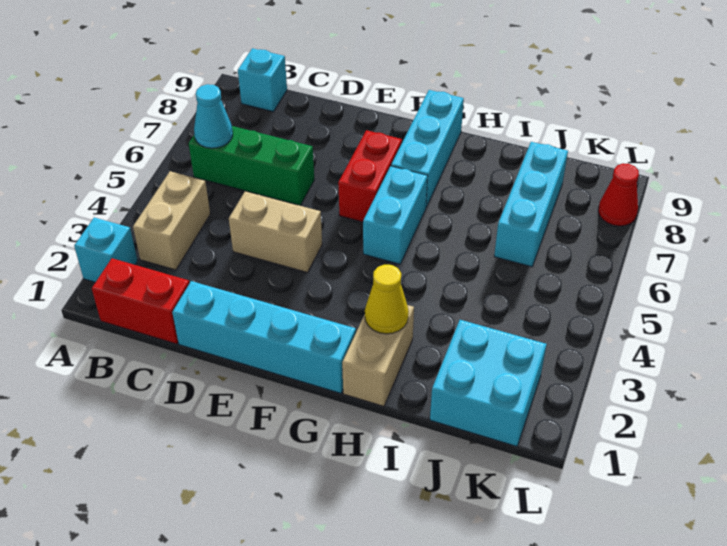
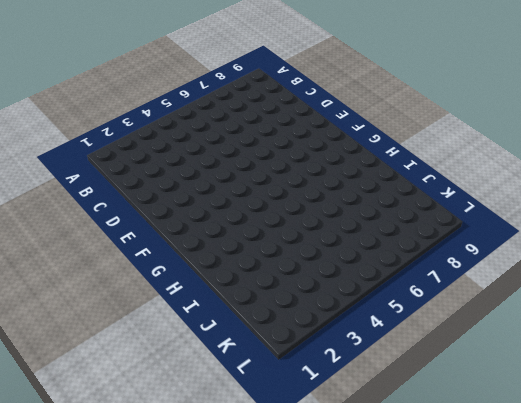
none -> cyan brick A2 level 1
none -> red brick B1:C1 level 1
none -> tan brick B3:B4 level 1

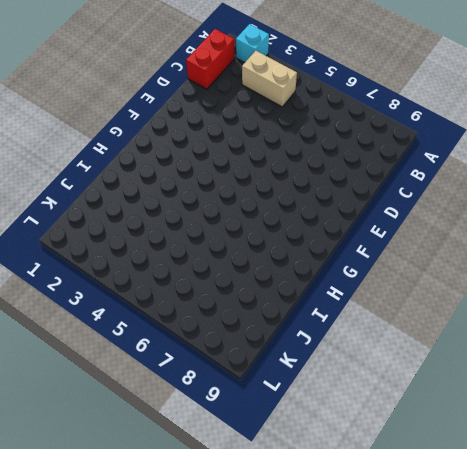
none -> green brick B6:D6 level 1
none -> cyan brick B9 level 1
none -> cyan brick D1:G1 level 1

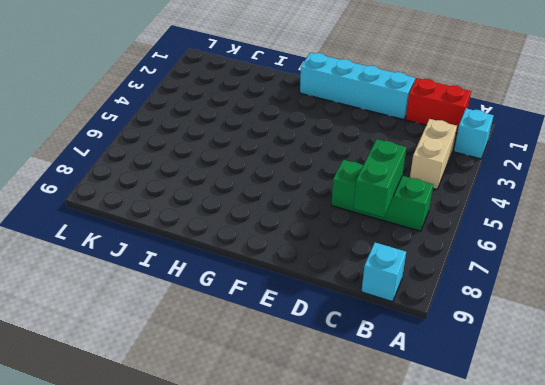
green brick C6:C7 level 2 -> none
none -> tan brick D4:E4 level 1
none -> red brick F6:F7 level 1
none -> cyan brick G5:G6 level 1

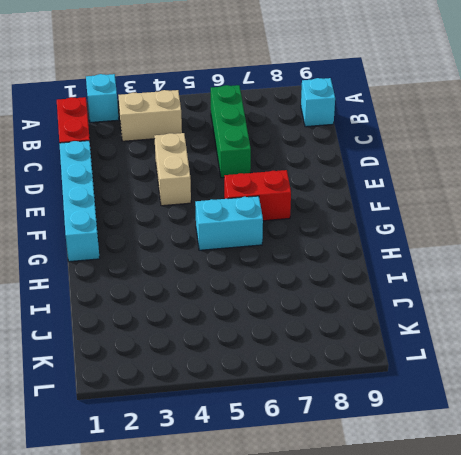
none -> cyan brick G7:G9 level 1
none -> tan brick H1:H2 level 1
none -> cyan brick J1:K2 level 1

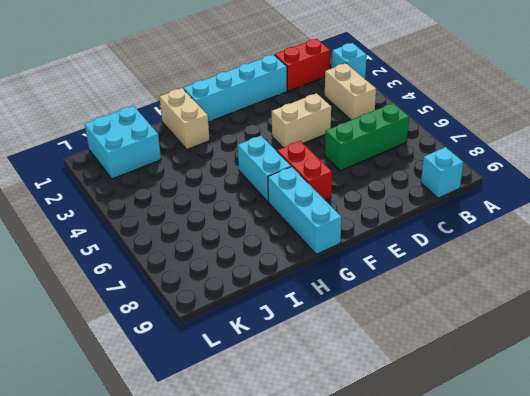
none -> cyan brick J6:J8 level 1
none -> red cone L8 level 1
none -> cyan cone B6 level 2

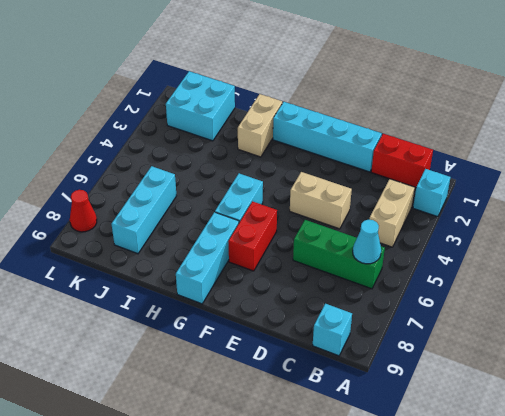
none -> yellow cone H2 level 2

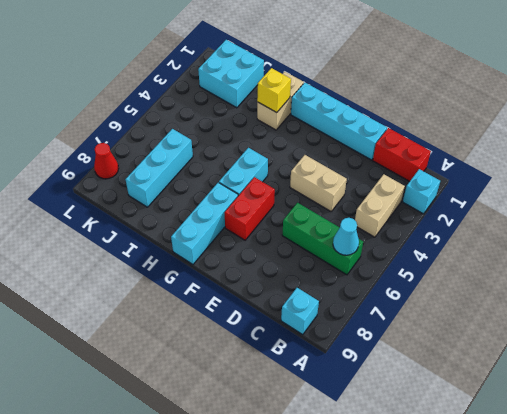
yellow brick H2 level 2 -> yellow cone H2 level 2

